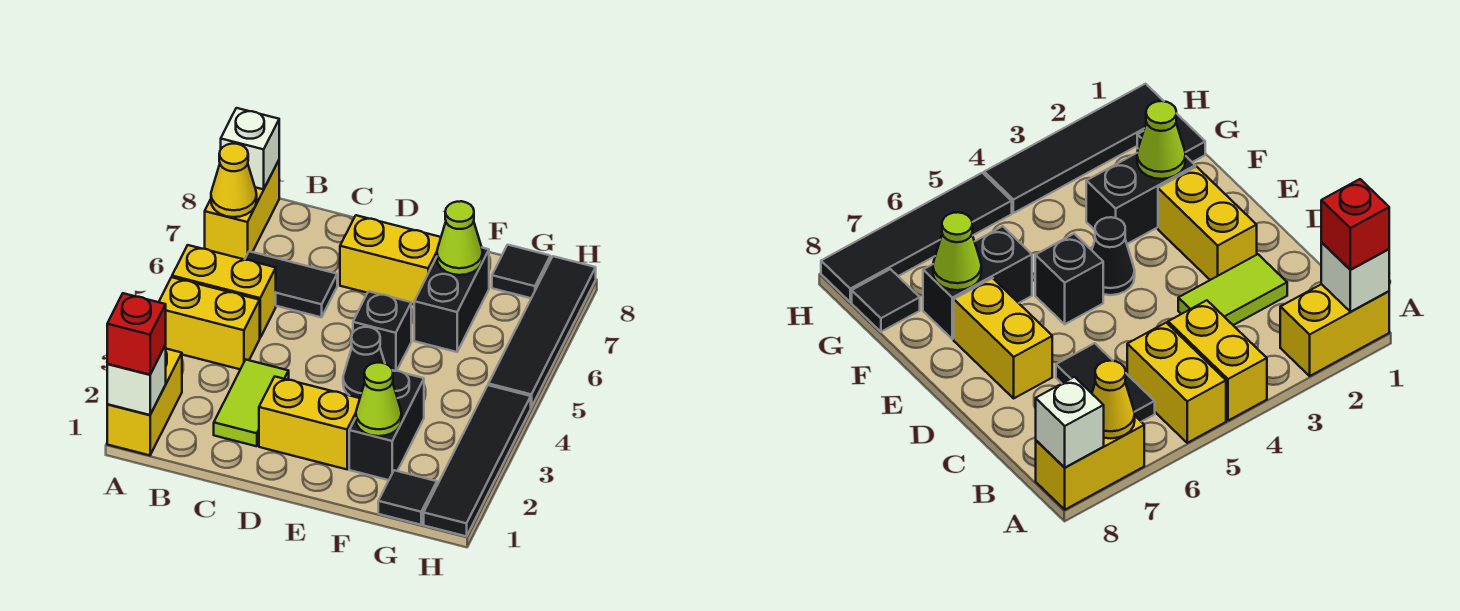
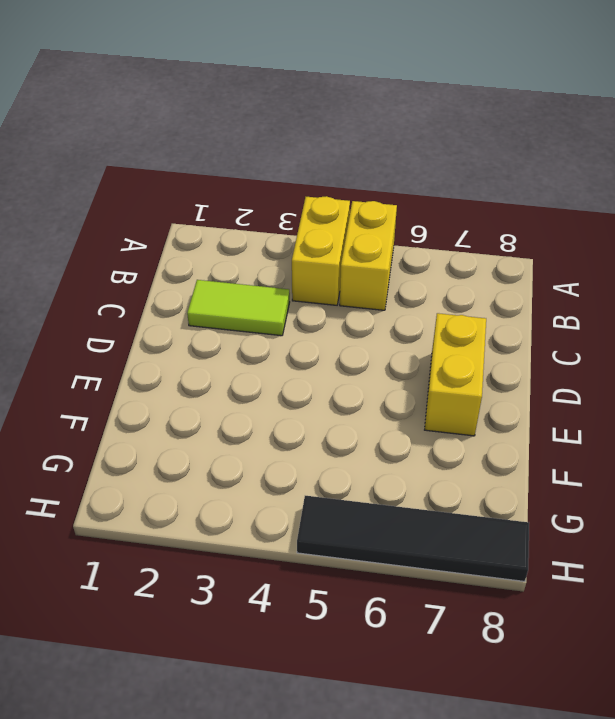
none -> yellow brick A1:A2 level 1
none -> yellow brick A7:A8 level 1
none -> black tile B6:C6 level 1

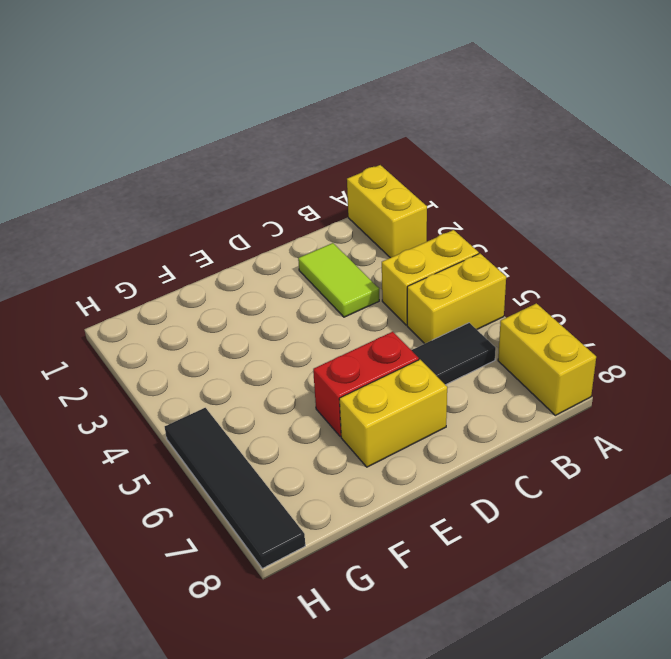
red brick D6:E6 level 1 -> none
none -> yellow brick D2:E2 level 1
none -> black cone E4 level 1
none -> black brick E5 level 1

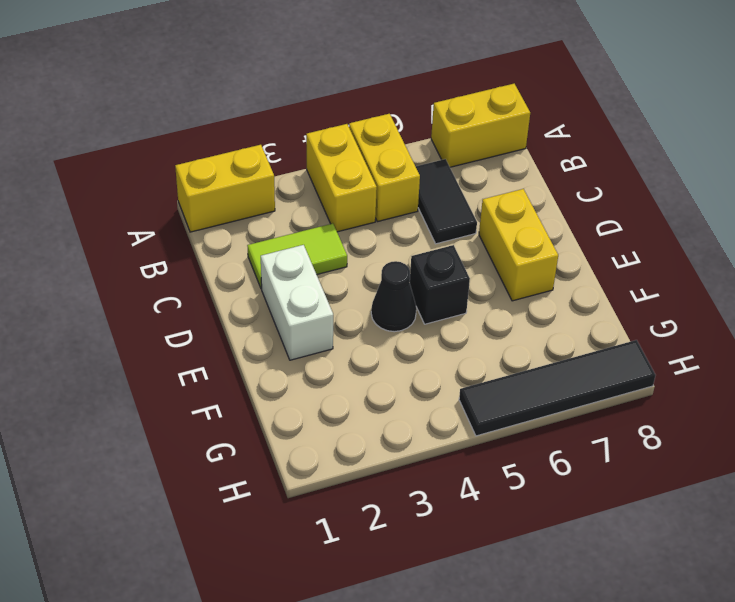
white brick D2:E2 level 1 -> yellow brick D2:E2 level 1
none -> black brick F2:F3 level 1
none -> black brick F6:F7 level 1
none -> black tile G1 level 1

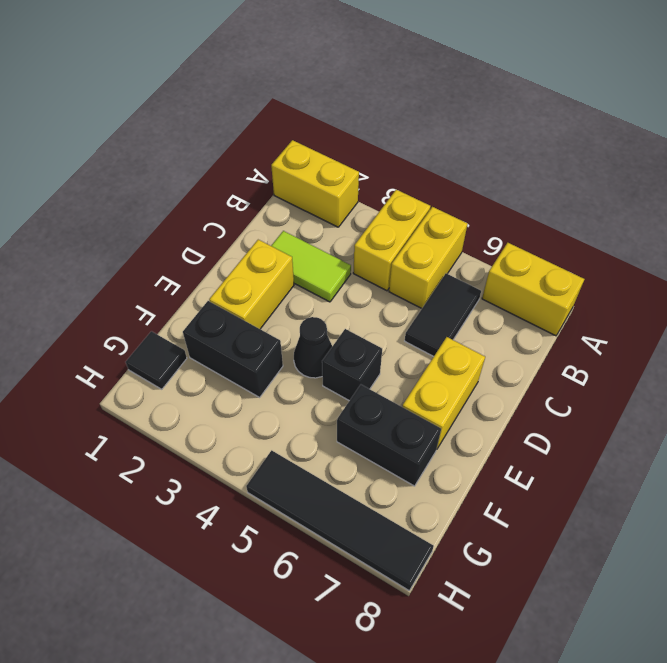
none -> black tile G8 level 1
none -> black tile H1:H4 level 1
none -> white brick A1 level 2

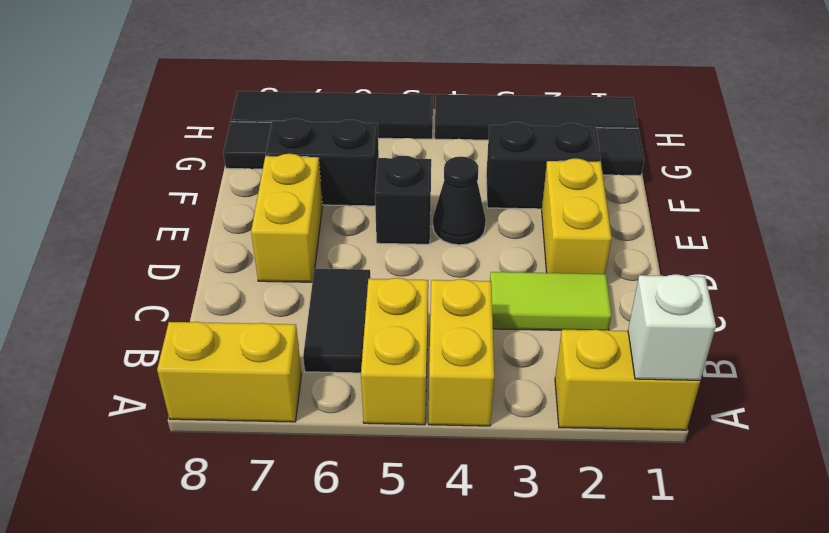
none -> yellow cone A7 level 2
none -> white brick A8 level 2
none -> lime cone F2 level 2

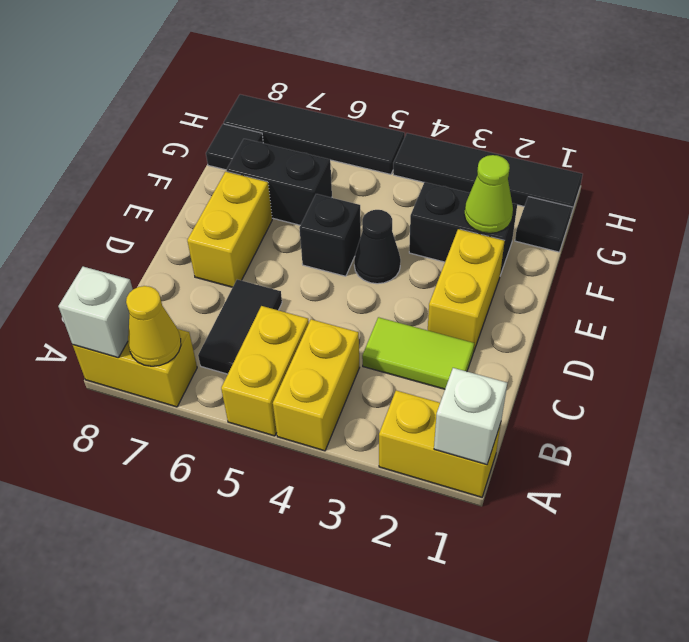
none -> lime cone F7 level 2
none -> red brick A1 level 3

